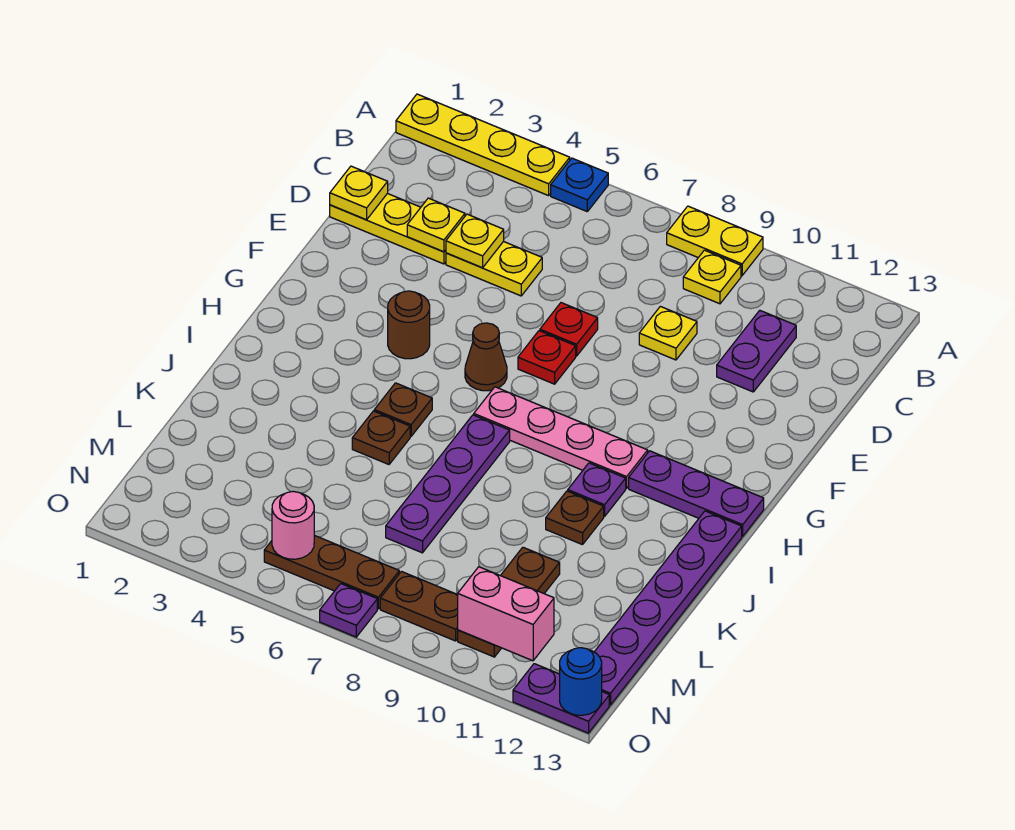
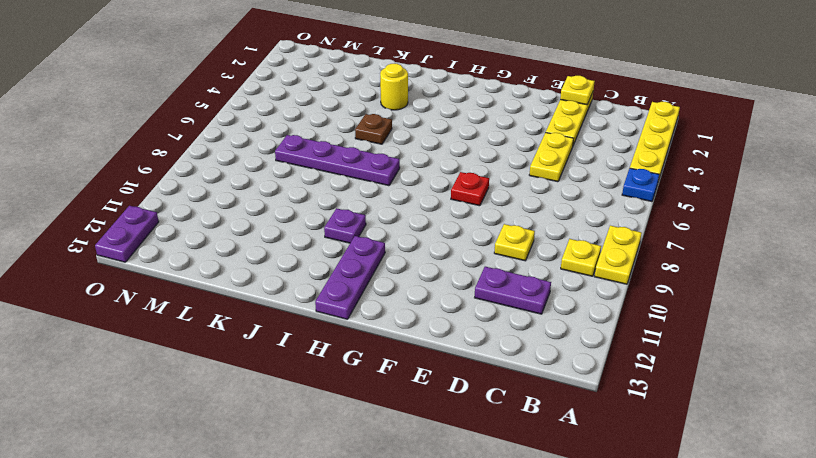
yellow round brick J3 level 1 -> none
none -> red plate E7 level 1
none -> brown round brick G4 level 1
none -> brown cone G6 level 1
none -> pink plate H7:H10 level 1

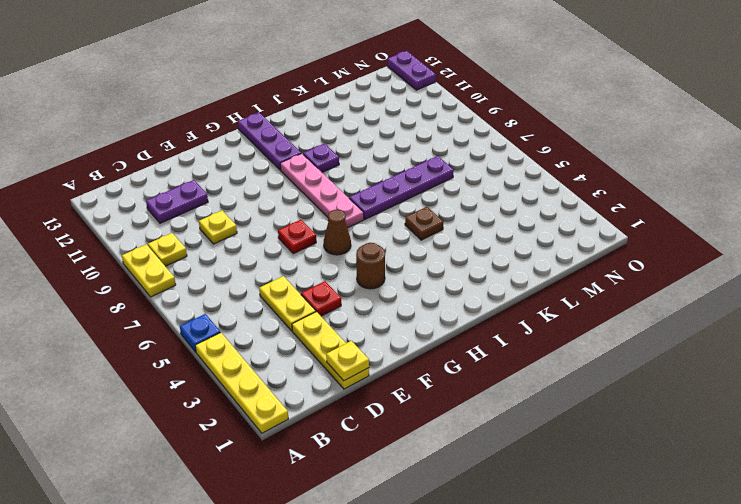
red plate E4 level 1 -> red plate E7 level 1
none -> brown plate I5 level 1
none -> purple plate I13:N13 level 1
none -> brown plate J10 level 1
none -> brown plate L10:N10 level 1

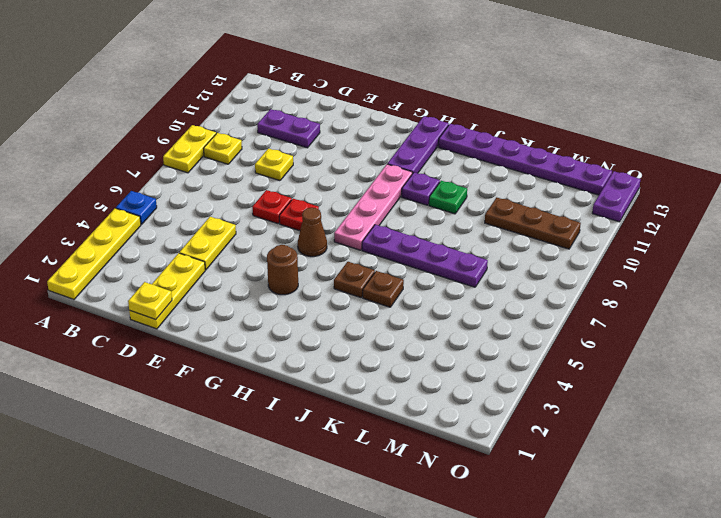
green plate J10 level 1 -> brown plate J10 level 1
none -> brown plate N5:N7 level 1
none -> brown plate N8:N9 level 1
none -> purple plate O7 level 1
none -> yellow plate D3 level 2

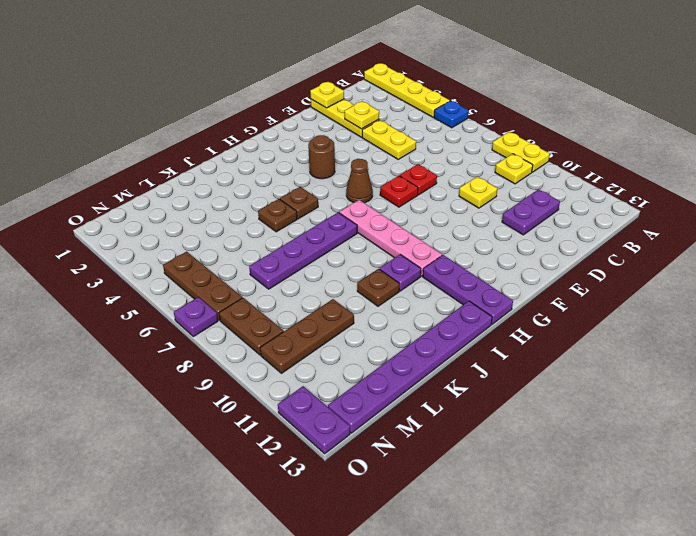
none -> yellow plate D4 level 2
none -> pink round brick N5 level 2
none -> pink brick N10:N11 level 2
none -> blue round brick O13 level 2

